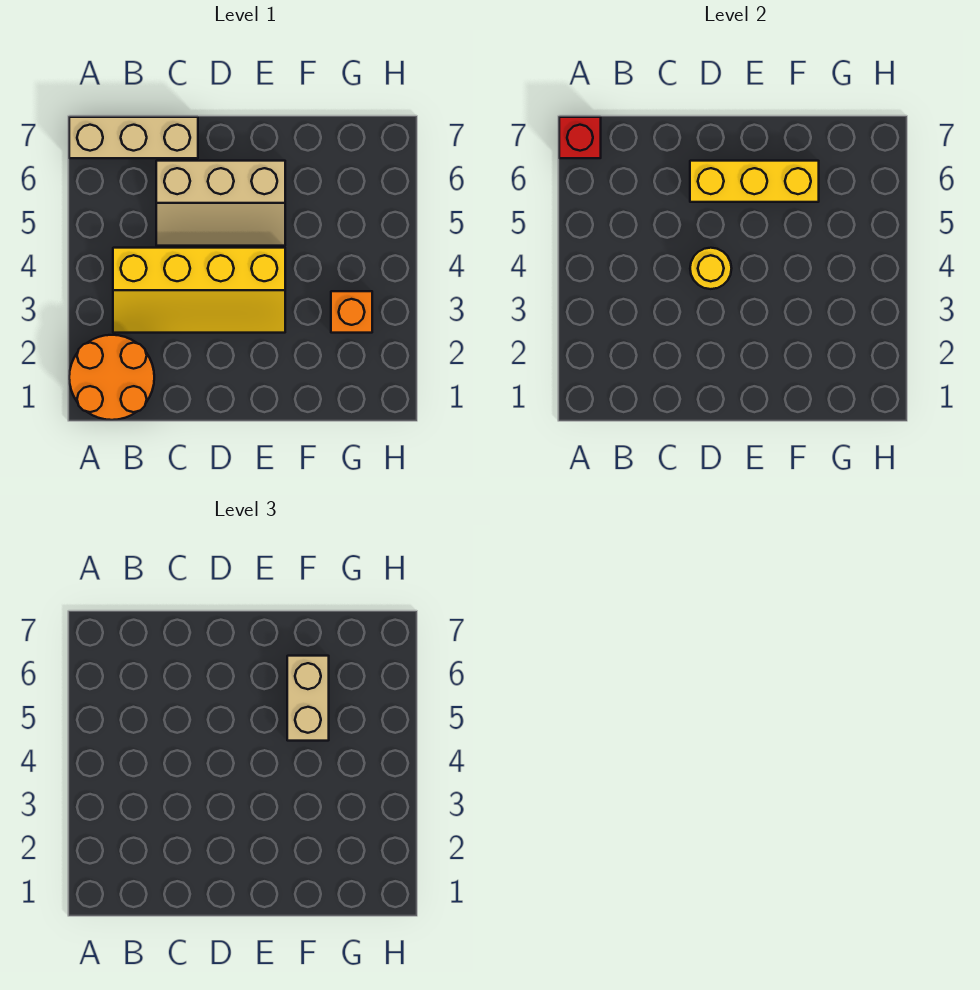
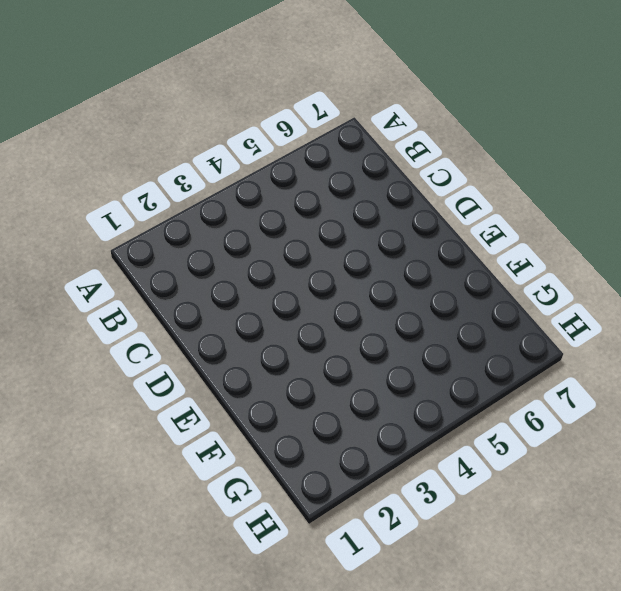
none -> orange round brick A1:B2 level 1
none -> tan brick A7:C7 level 1

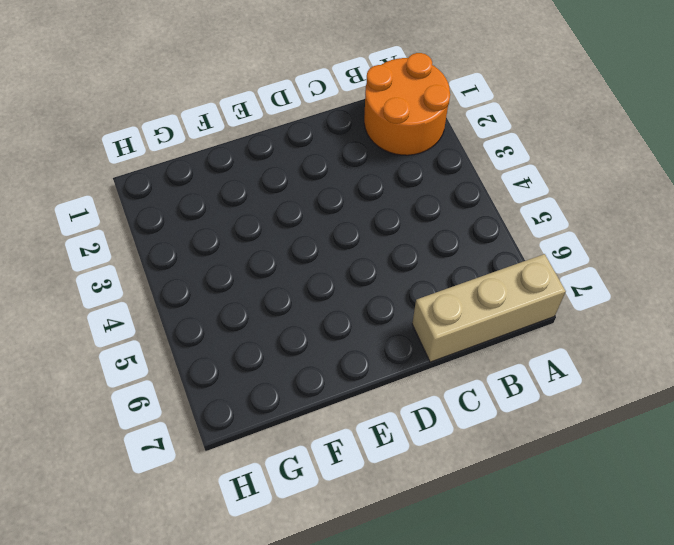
none -> yellow slope B3:E4 level 1 top 4
none -> tan slope C5:E6 level 1 top 6

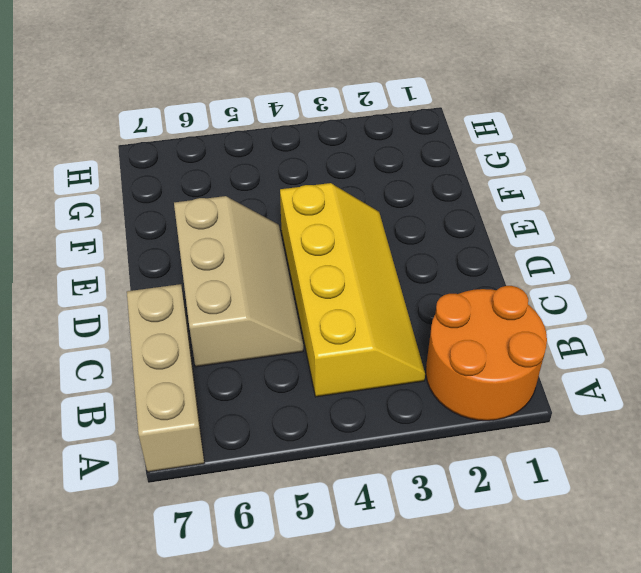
none -> orange brick G3 level 1
none -> red brick A7 level 2

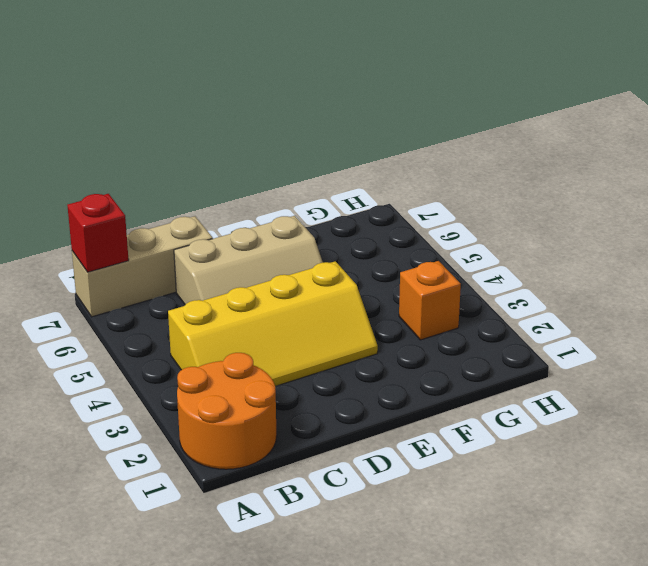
none -> yellow round brick D4 level 2
none -> yellow brick D6:F6 level 2

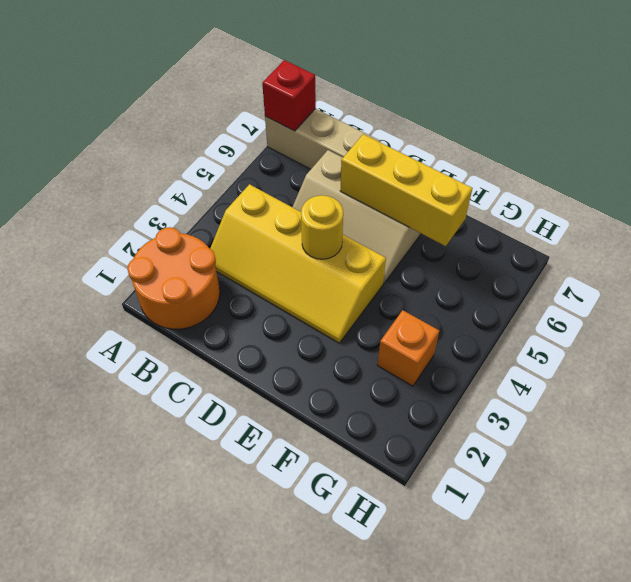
none -> tan brick F5:F6 level 3

